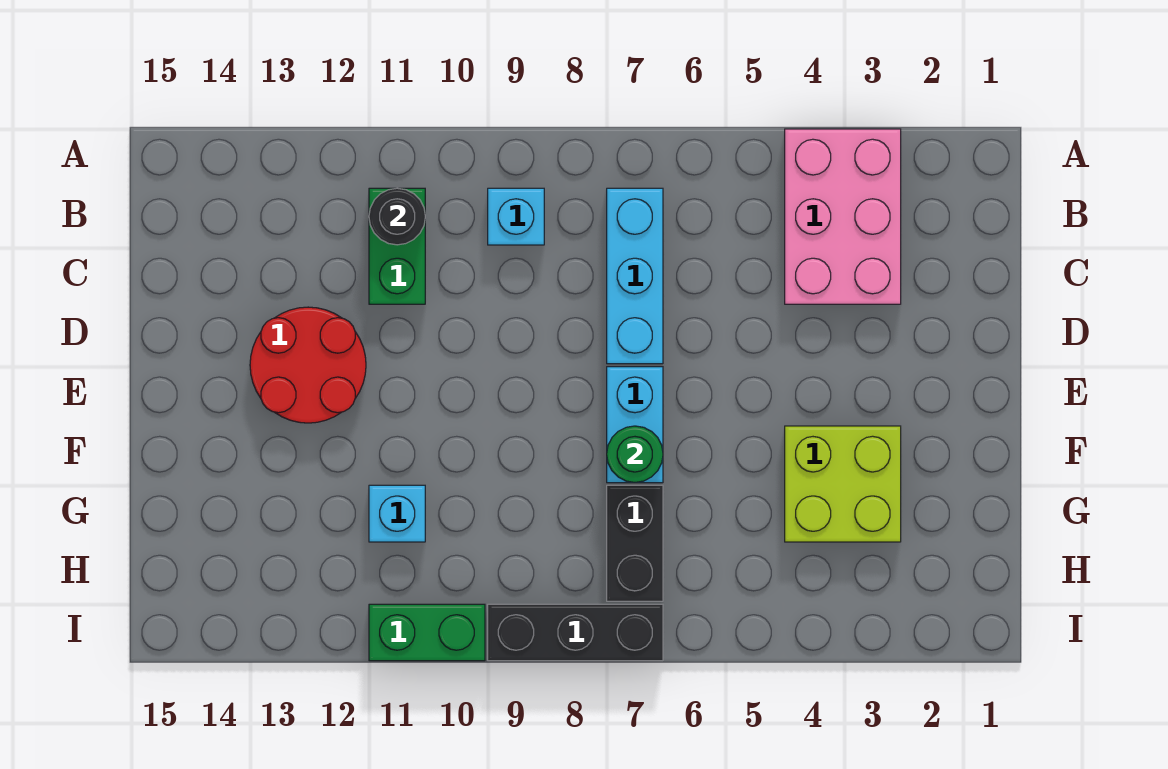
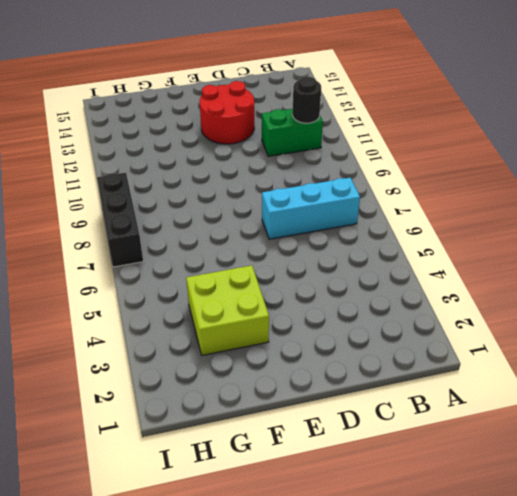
none -> pink brick A3:C4 level 1
none -> cyan brick B9 level 1
none -> cyan brick E7:F7 level 1

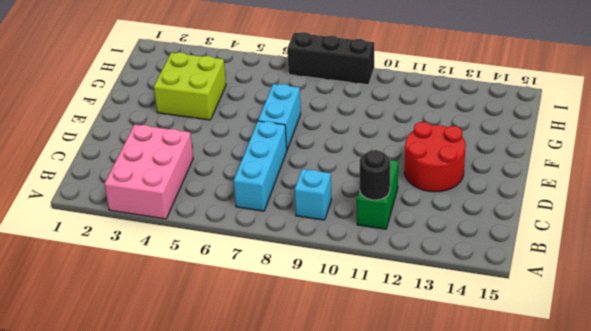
none -> black brick G7:H7 level 1
none -> cyan brick G11 level 1
none -> green brick I10:I11 level 1

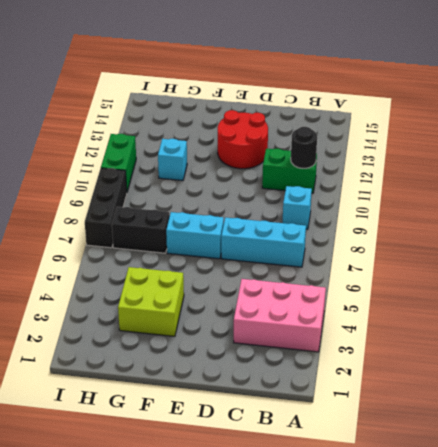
none -> green round brick F7 level 2

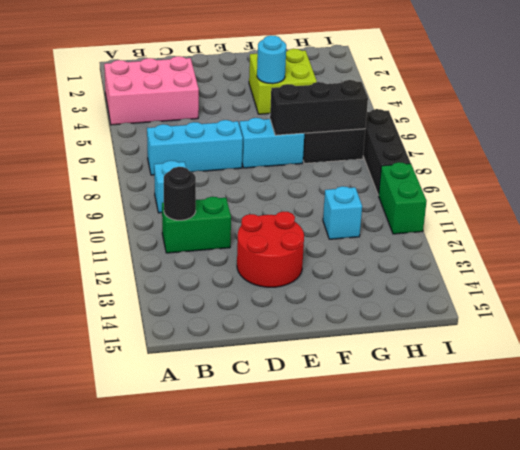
cyan round brick F4 level 2 -> none
black brick F7:H7 level 2 -> green round brick F7 level 2

